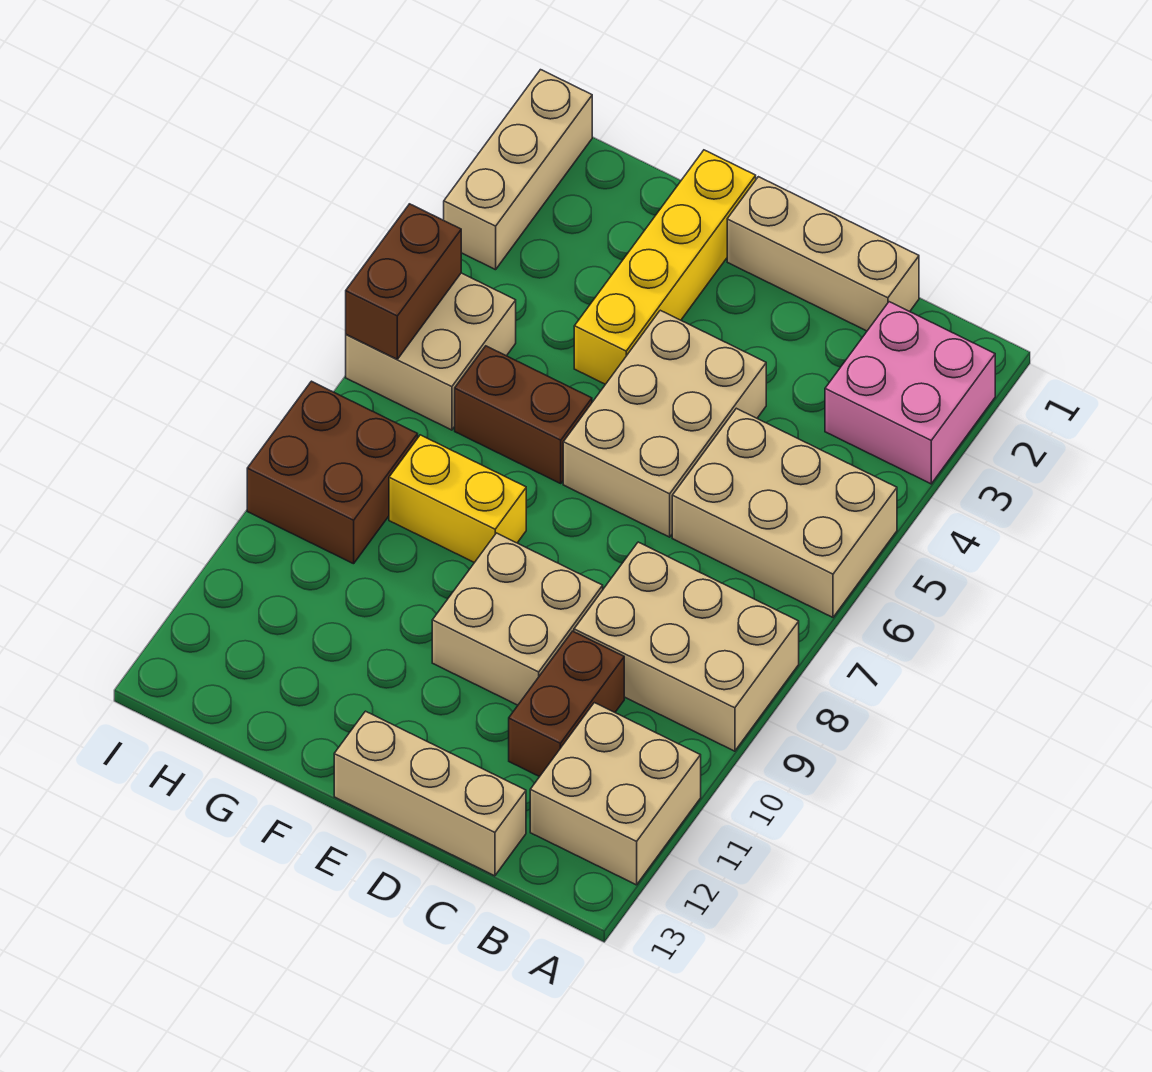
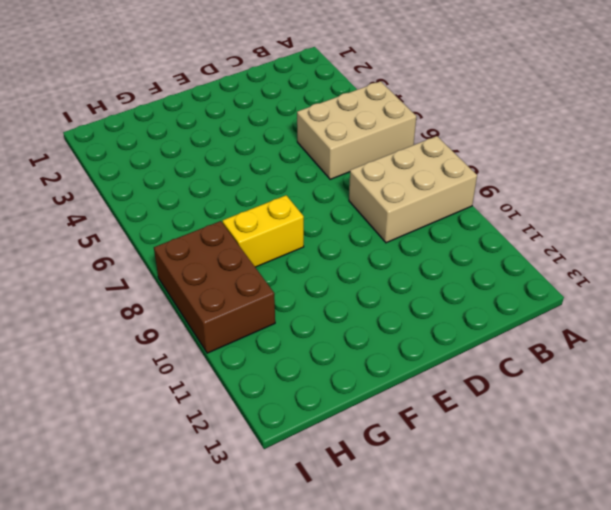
brown brick H8:I10 level 1 -> brown brick H8:I9 level 1
none -> pink brick A2:B3 level 1
none -> tan brick A11:B12 level 1
none -> tan brick C1:E1 level 1

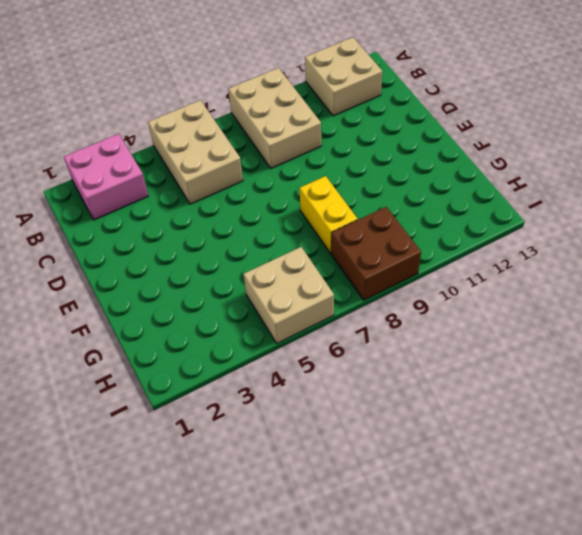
none -> tan brick C1:E1 level 1
none -> brown brick C10:C11 level 1
none -> tan brick C13:E13 level 1

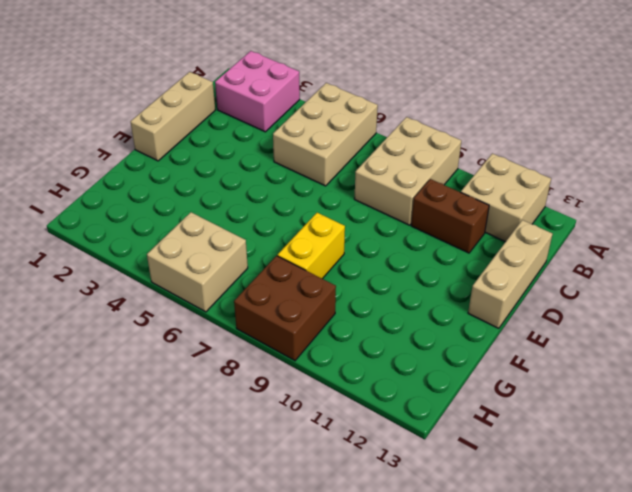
none -> tan brick D4:E6 level 1
none -> tan brick D9:E10 level 1
none -> yellow brick F1:F4 level 1

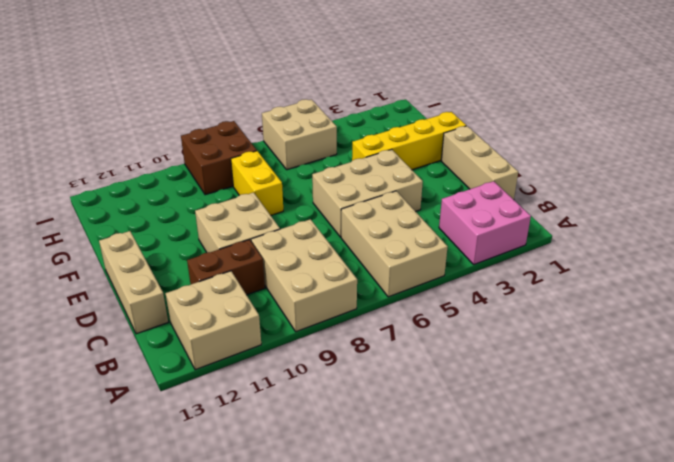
none -> brown brick F6:G6 level 1
none -> tan brick I1:I3 level 1
none -> brown brick I5:I6 level 2

